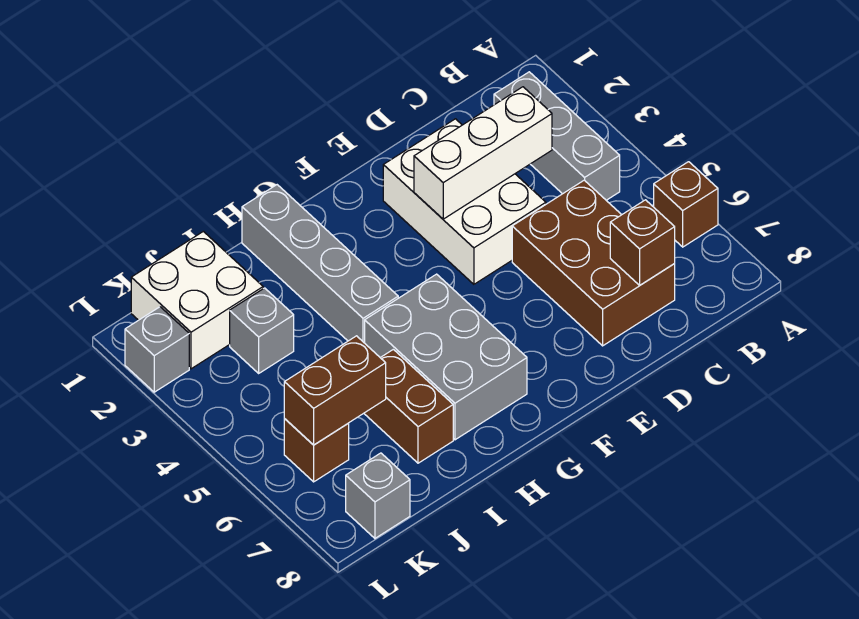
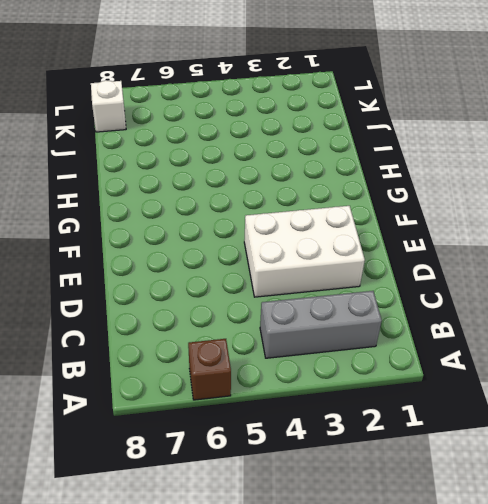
white brick K8 level 1 -> grey brick K8 level 1
none -> brown brick C5:D7 level 1
none -> grey brick G5:H7 level 1
none -> grey brick H1:H4 level 1

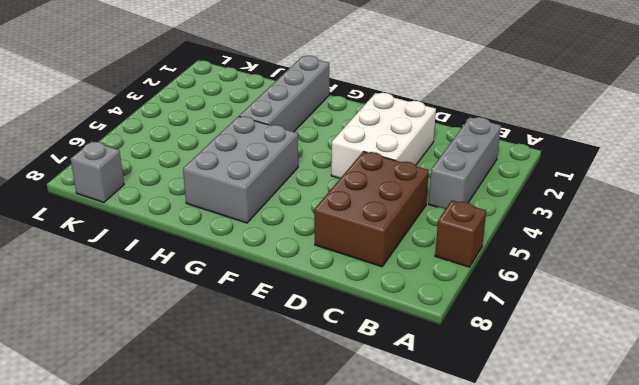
none -> brown brick I6:I7 level 1
none -> white brick J1:K2 level 1
none -> grey brick J3 level 1

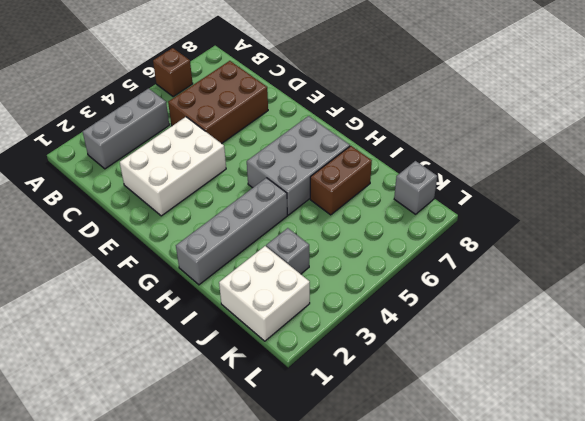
none -> brown brick K6 level 1
none -> grey brick L2 level 1
none -> white brick C3:E3 level 2

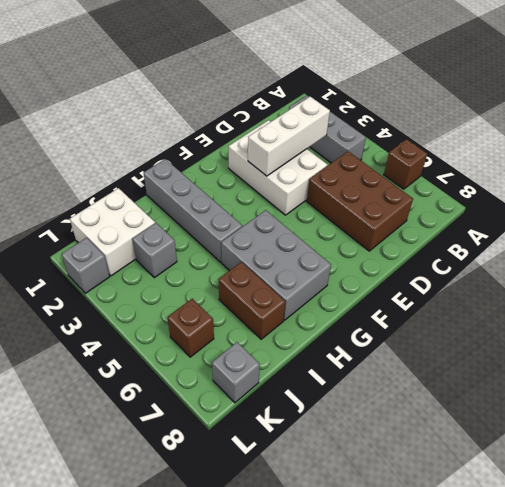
none -> brown brick C7 level 2
none -> brown brick J6:K6 level 2

